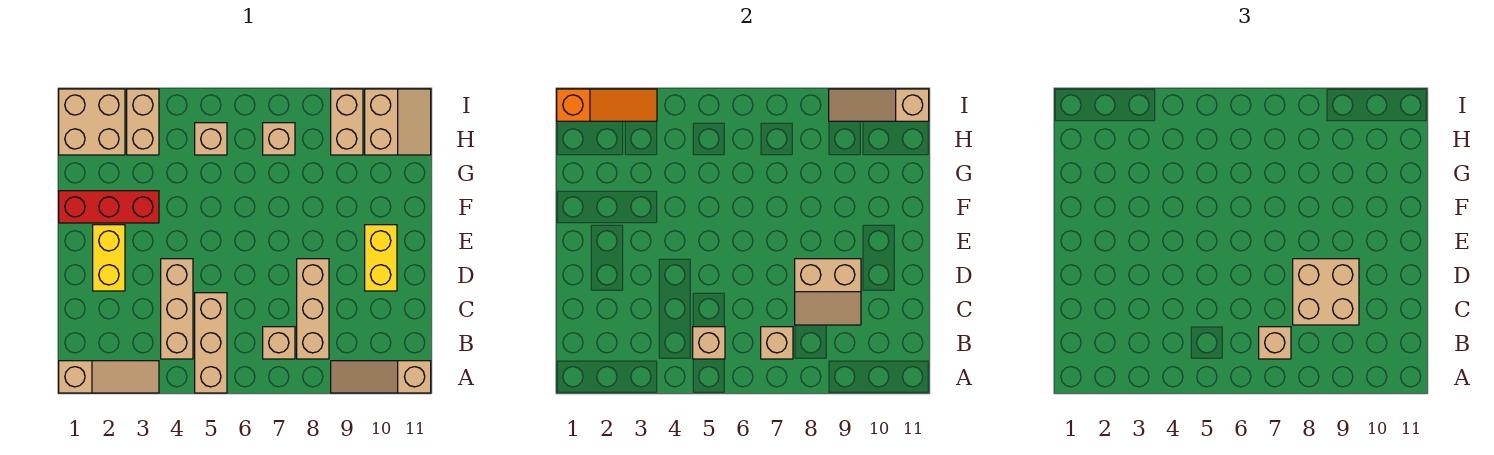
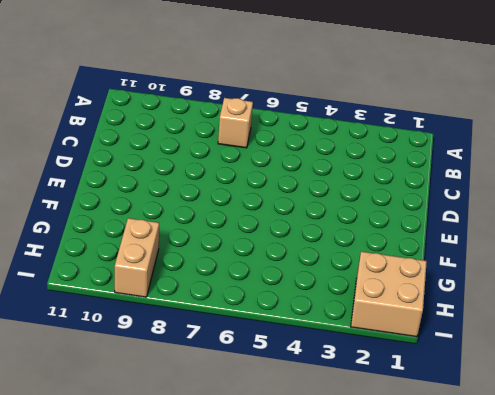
none -> tan slope A1:A3 level 1 top 1
none -> tan brick A5:C5 level 1
none -> tan slope A9:A11 level 1 top 11

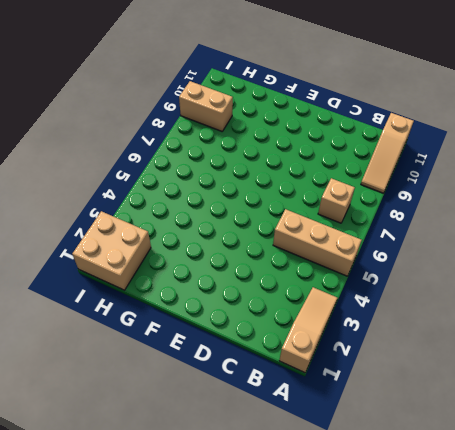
none -> tan brick B4:D4 level 1
none -> tan brick B8:D8 level 1
none -> yellow brick D2:E2 level 1

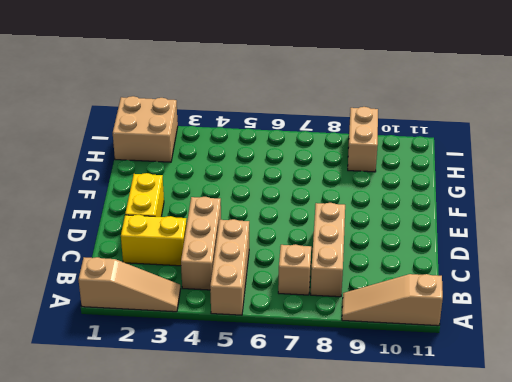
yellow brick C2:C3 level 1 -> yellow brick D10:E10 level 1
none -> red brick F1:F3 level 1
none -> tan brick H3:I3 level 1
none -> tan brick H5 level 1

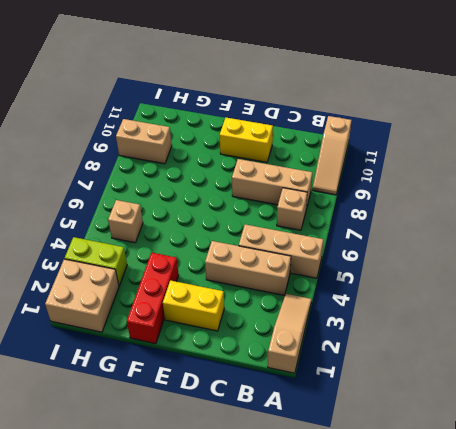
lime brick H3:I3 level 1 -> tan brick H3:I3 level 1
none -> tan brick H7 level 1
none -> tan slope H10:I11 level 1 top 10
none -> tan brick B5 level 2

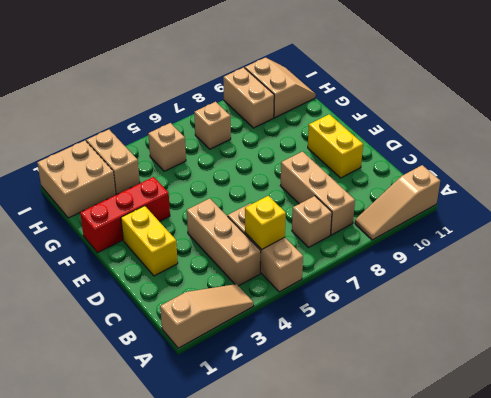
yellow brick B5 level 2 -> tan brick B5 level 2
none -> tan brick B7 level 2
none -> tan slope C8:D9 level 2 top D
none -> orange slope I1:I3 level 2 top 1

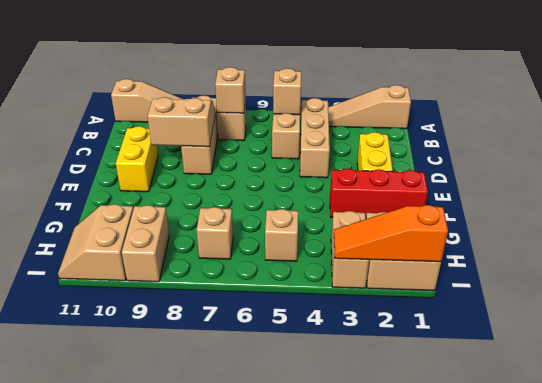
none -> tan slope I9:I11 level 2 top 11
none -> tan brick B7 level 3
none -> tan brick C8:D9 level 3

